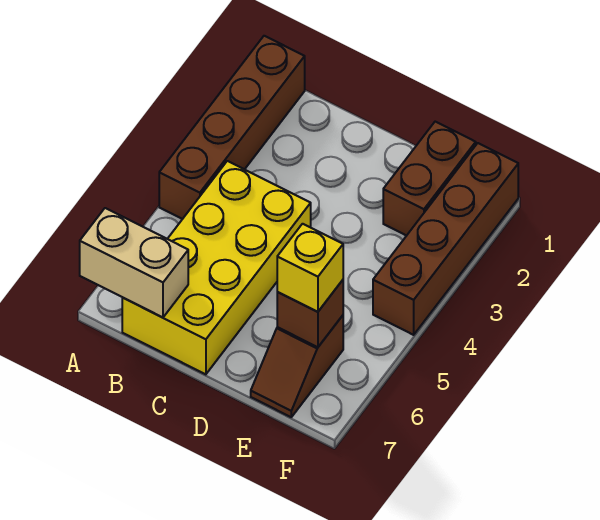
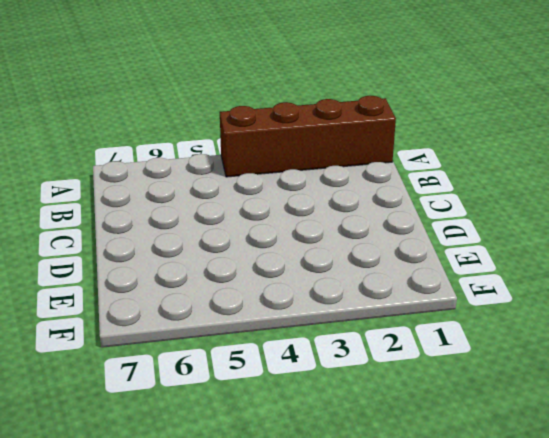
none -> yellow brick B4:C7 level 1
none -> brown brick E1:E2 level 1

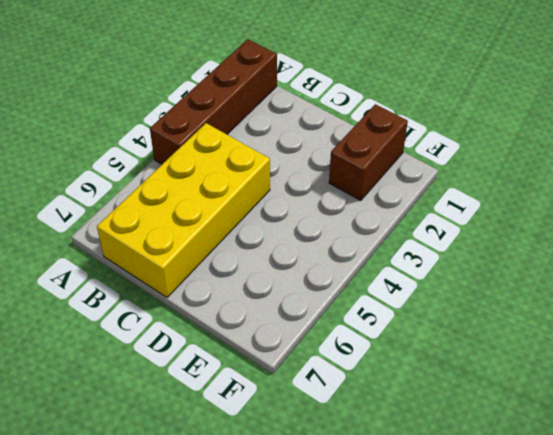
none -> brown slope E6:E7 level 1 top 6
none -> brown brick F1:F4 level 1

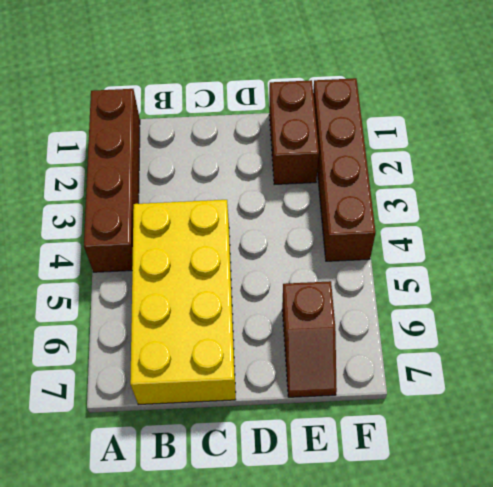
none -> tan brick A7:B7 level 2
none -> brown brick E6 level 2

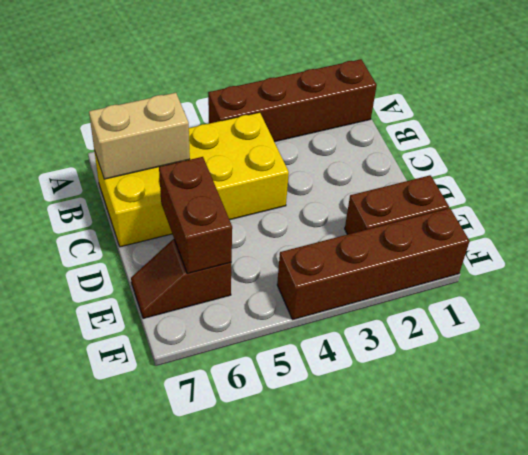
tan brick B6:B7 level 2 -> tan brick A7:B7 level 2
brown brick D6:E6 level 2 -> brown brick E6 level 2
none -> yellow brick E6 level 3

